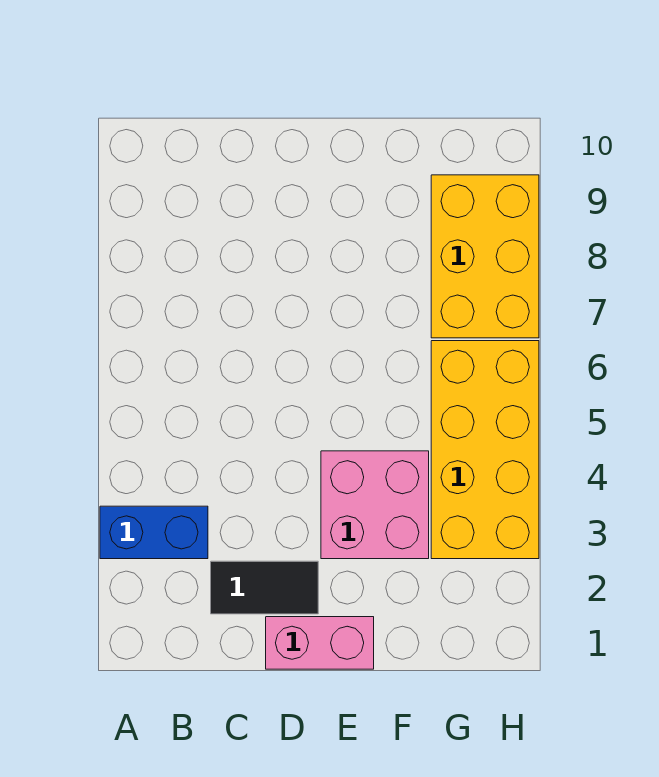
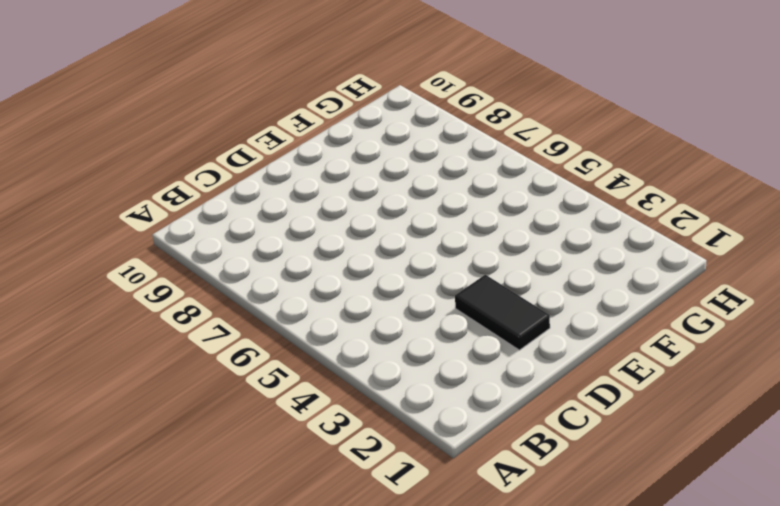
black tile D2:D3 level 1 -> black tile C2:D2 level 1
none -> blue brick A3:B3 level 1
none -> pink brick D1:E1 level 1

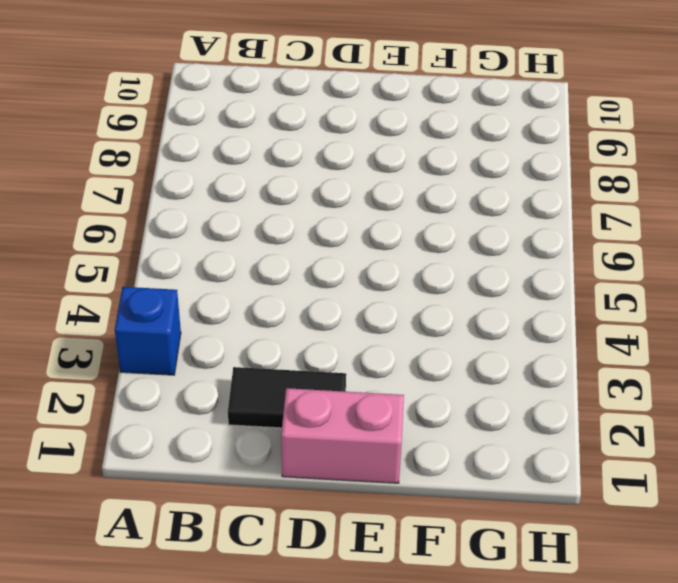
blue brick A3 level 1 -> blue brick A3:B3 level 1
none -> pink brick E3:F4 level 1
none -> yellow brick G3:H6 level 1

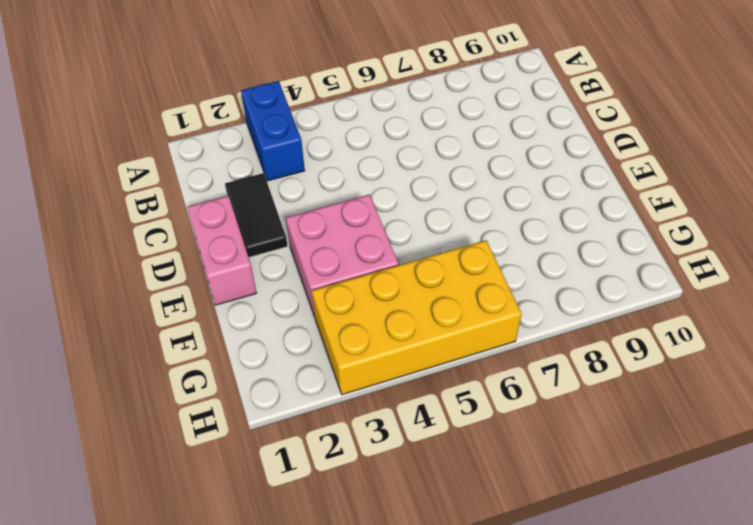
none -> yellow brick G7:H9 level 1

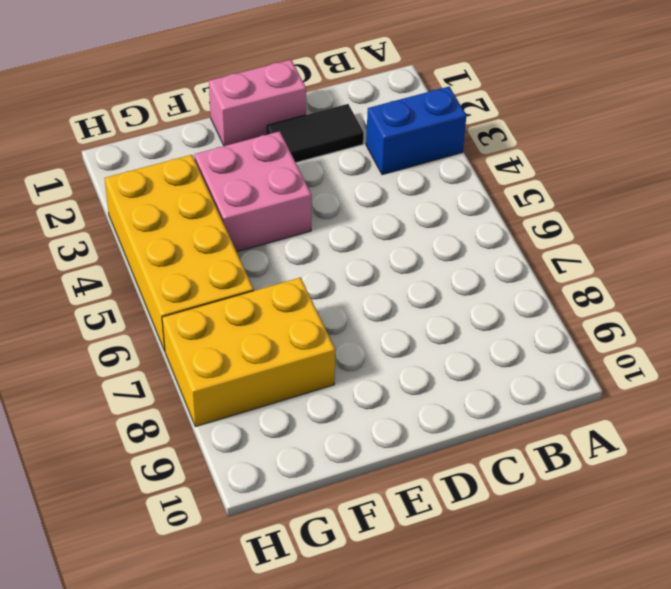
yellow brick F7:H8 level 1 -> yellow brick G7:H9 level 1

